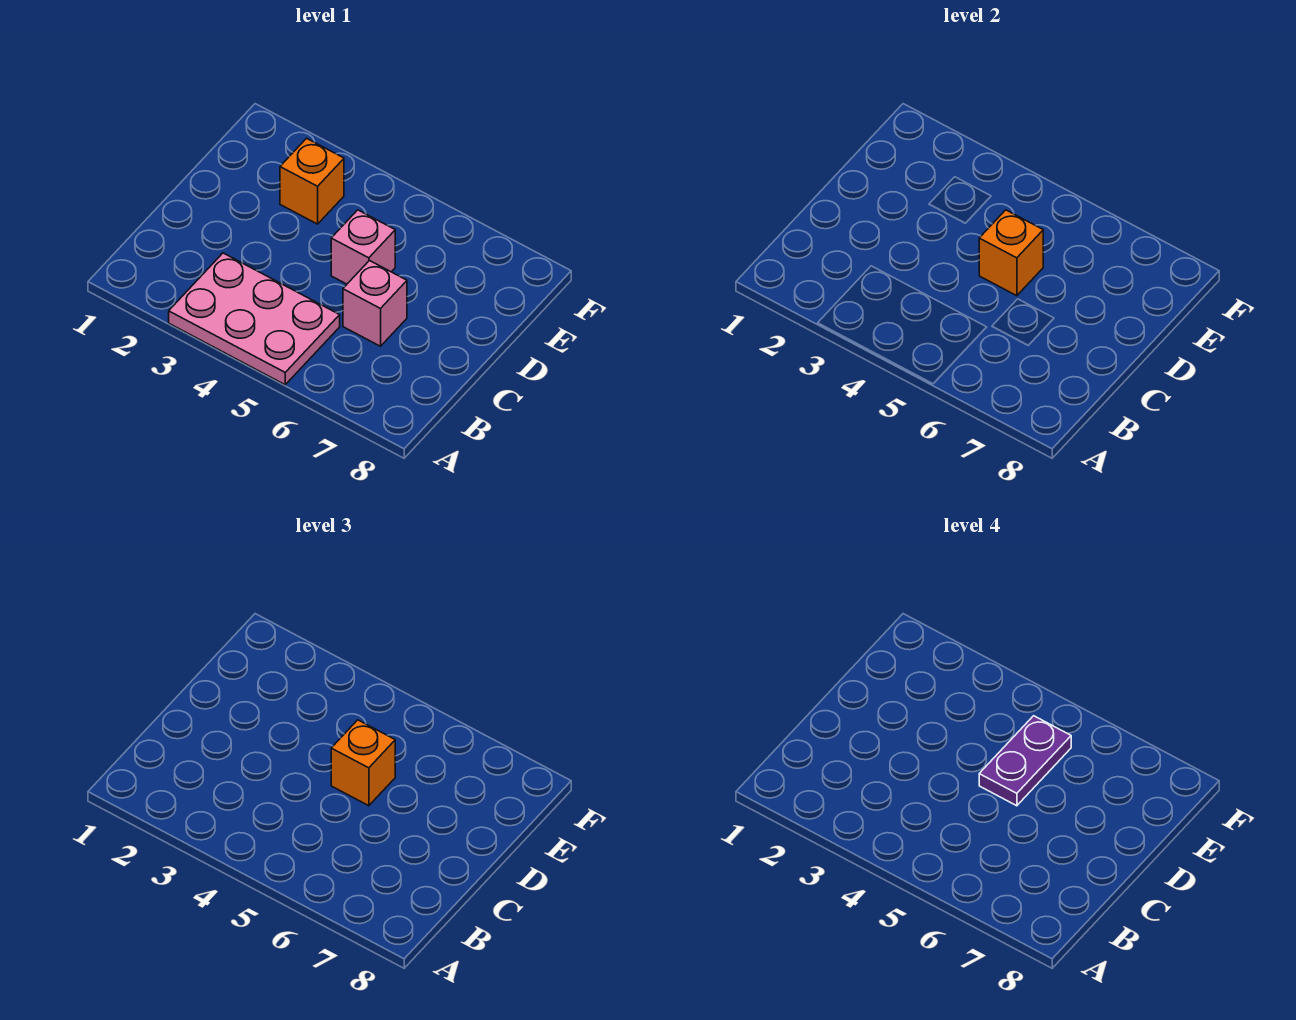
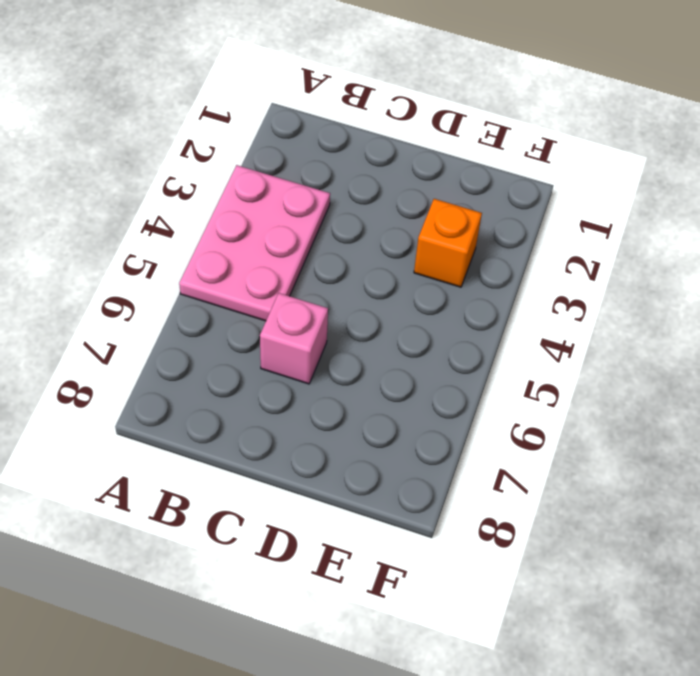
none -> pink brick D5 level 1
none -> orange brick D5 level 2

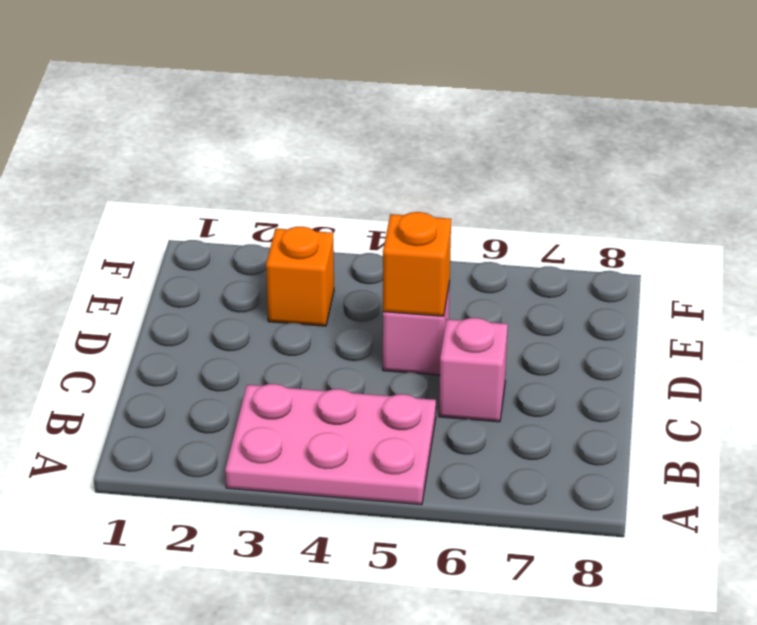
none -> orange brick D5 level 3
none -> purple plate D5:E5 level 4

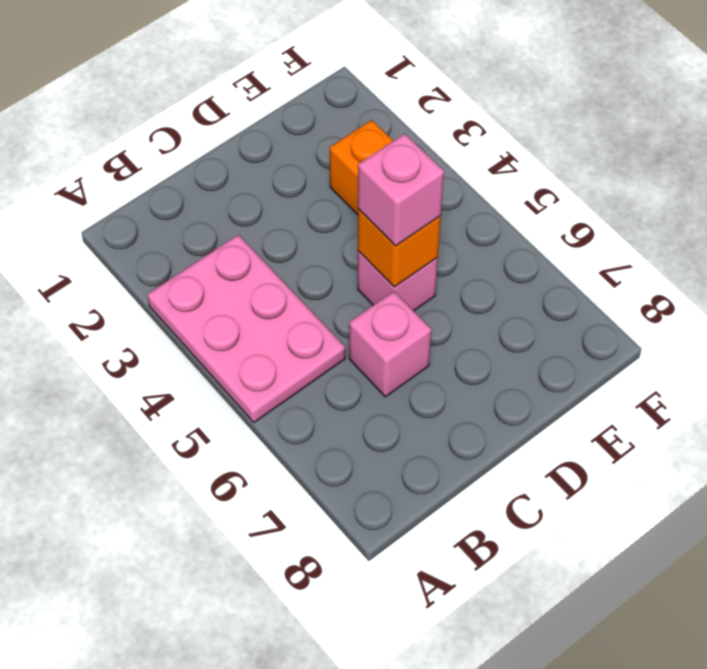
pink brick D5 level 3 -> orange brick D5 level 3
none -> purple plate D5:E5 level 4

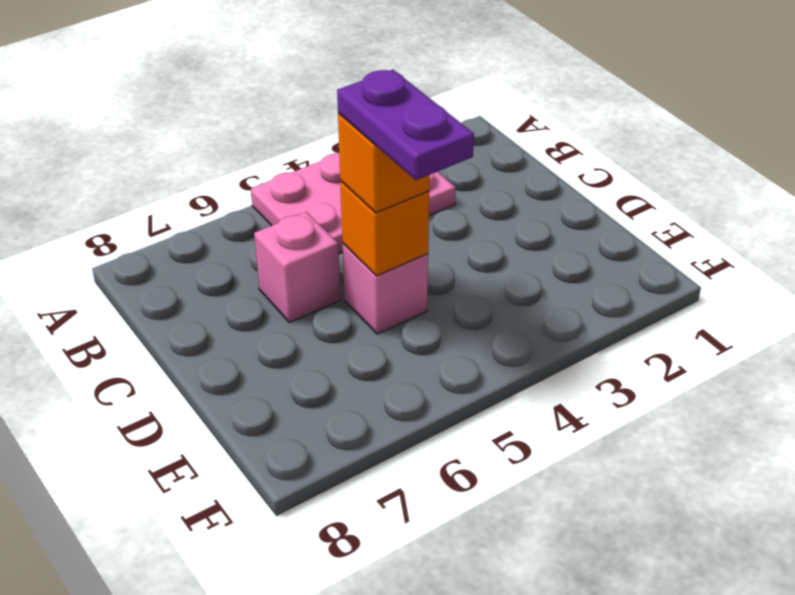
none -> orange brick E3 level 1

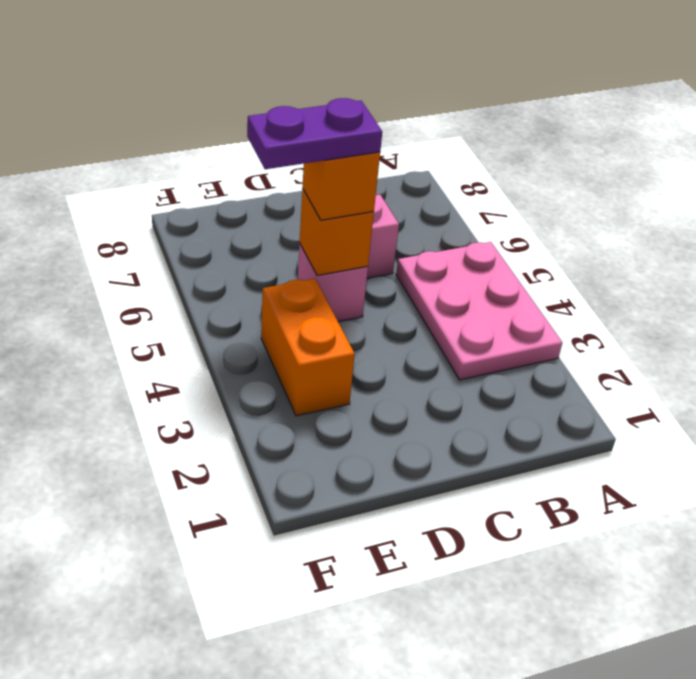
orange brick E3:E4 level 1 -> orange brick E3 level 1

